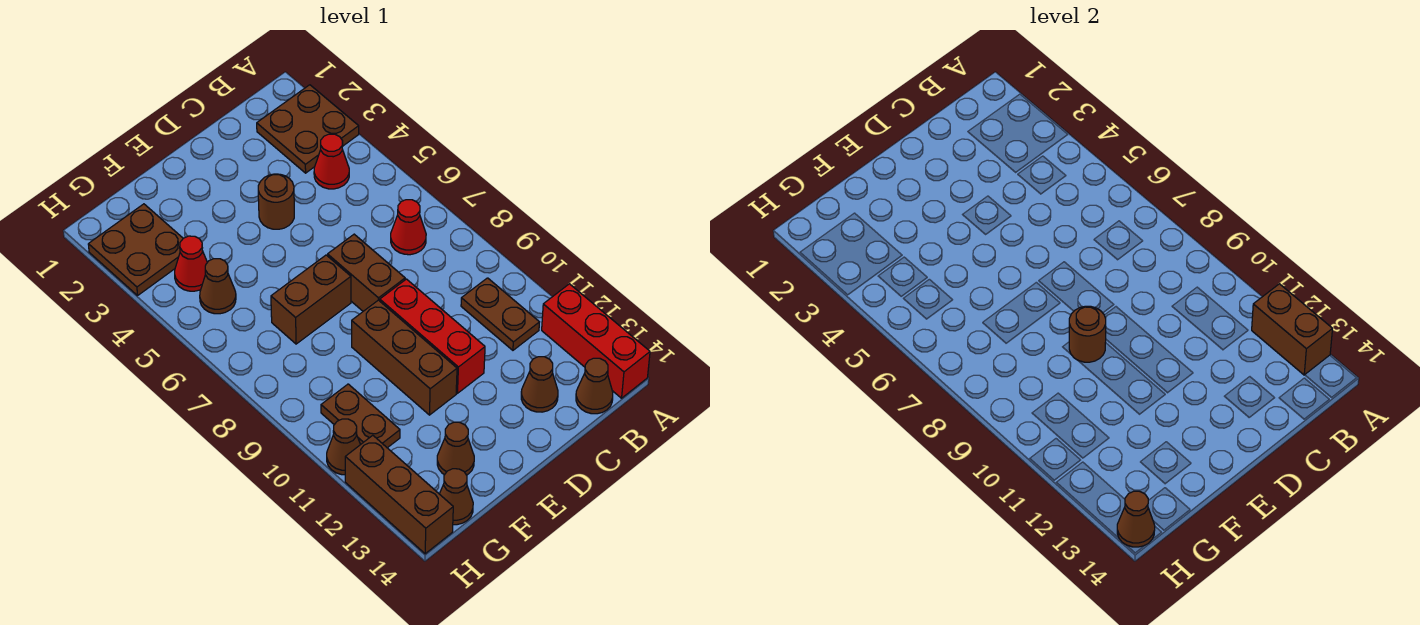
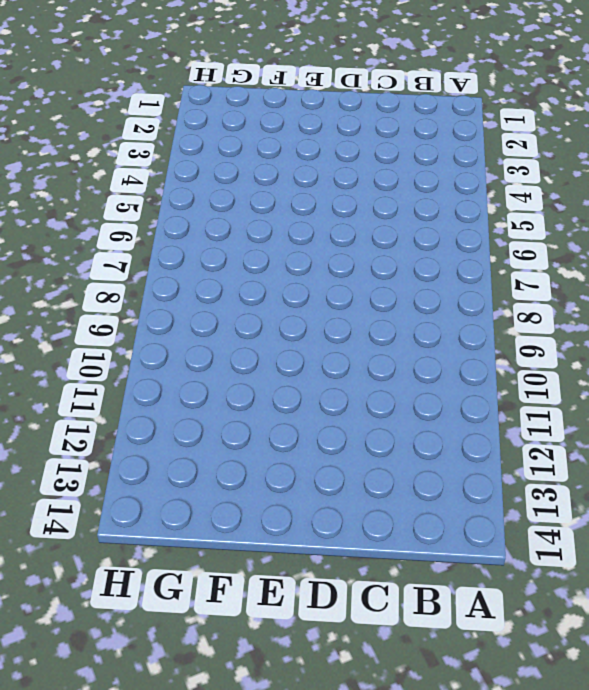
none -> brown plate A2:B3 level 1
none -> red brick A12:A14 level 1
none -> red cone B4 level 1

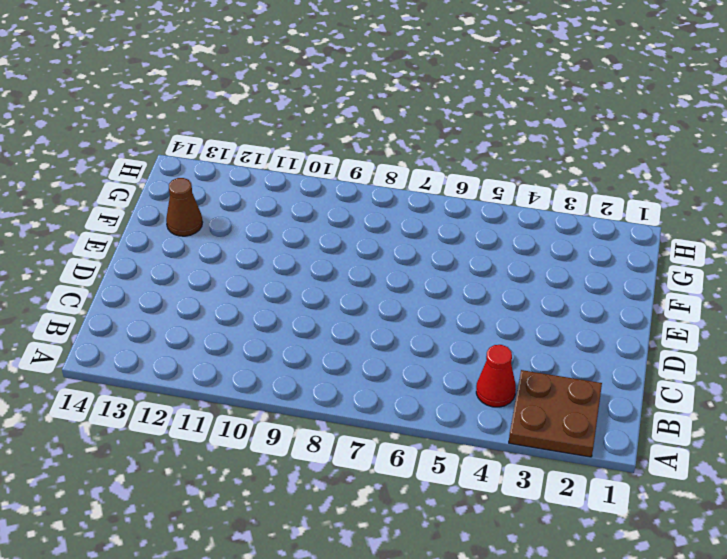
none -> red brick A12:A14 level 1
none -> red cone B7 level 1
none -> brown plate B10:B11 level 1

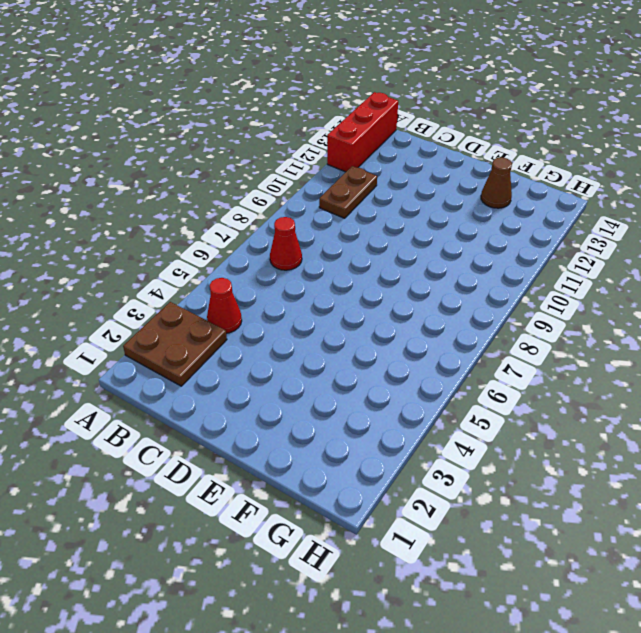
none -> brown cone B14 level 1
none -> brown cone C13 level 1
none -> brown round brick D4 level 1

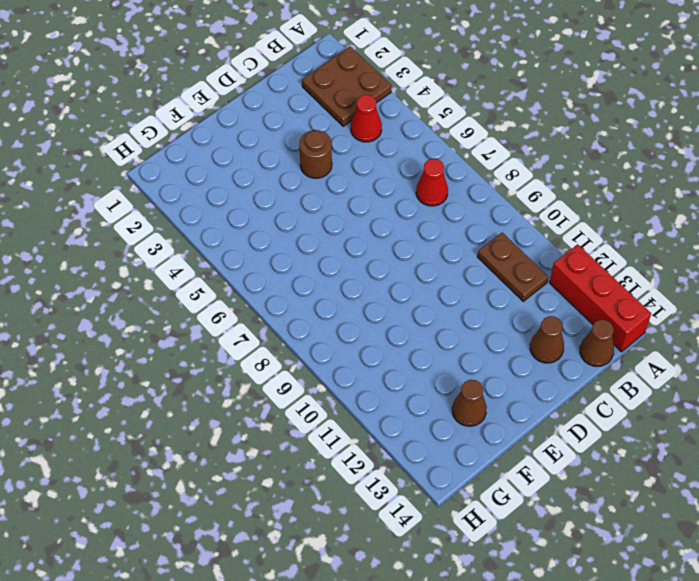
none -> brown brick D7:D8 level 1
none -> red brick D9:D11 level 1
none -> brown brick E7:F7 level 1

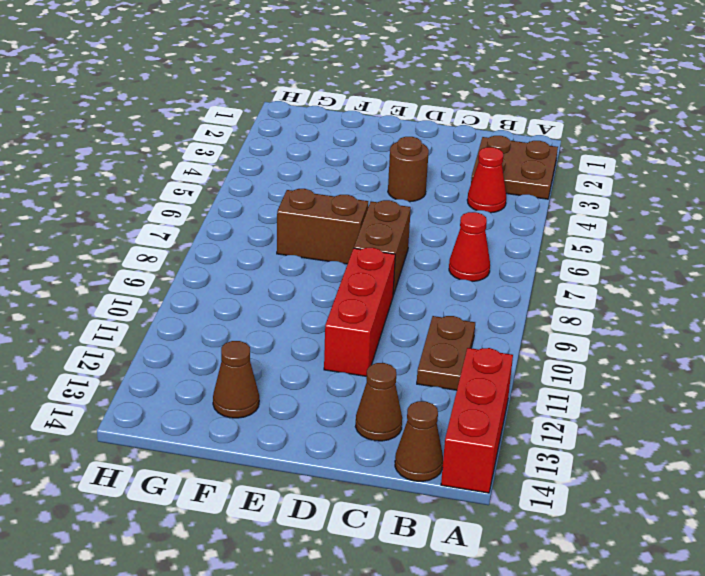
none -> brown brick E9:E11 level 1
none -> brown plate G2:H3 level 1
none -> red cone G4 level 1

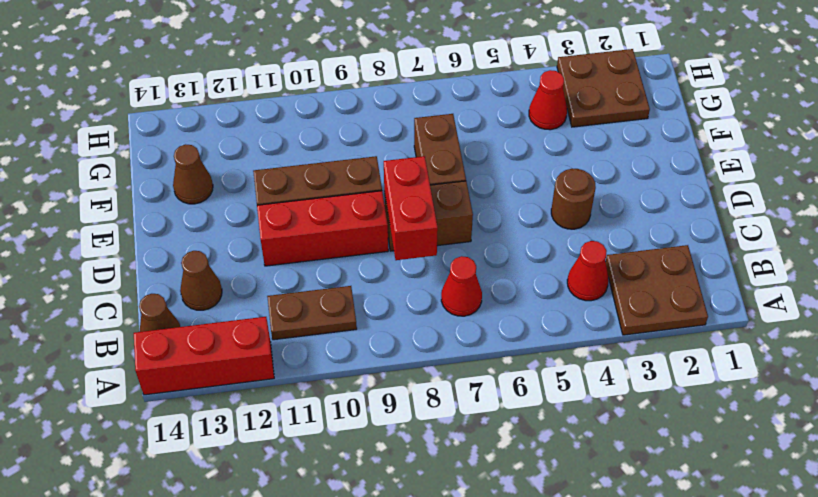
red brick C8:D8 level 2 -> none
none -> brown cone G5 level 1
none -> brown plate G10:G11 level 1
none -> brown cone G14 level 1

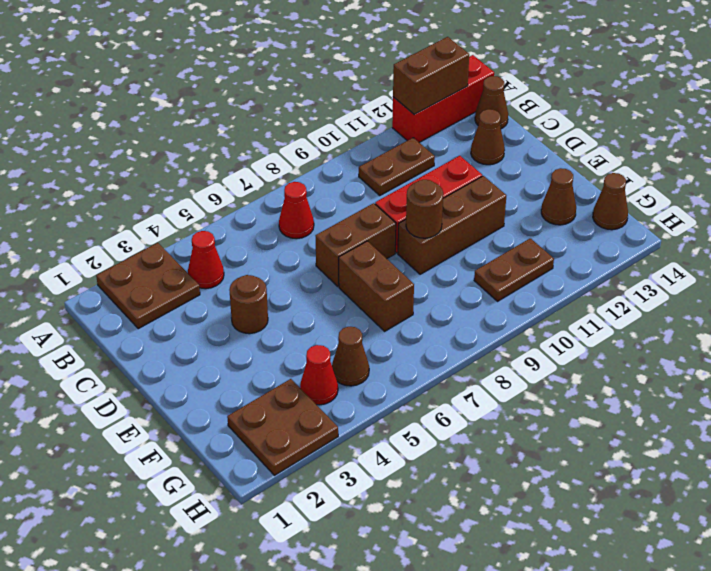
none -> brown cone H11 level 1
none -> brown brick H12:H14 level 1
none -> brown cone H14 level 2

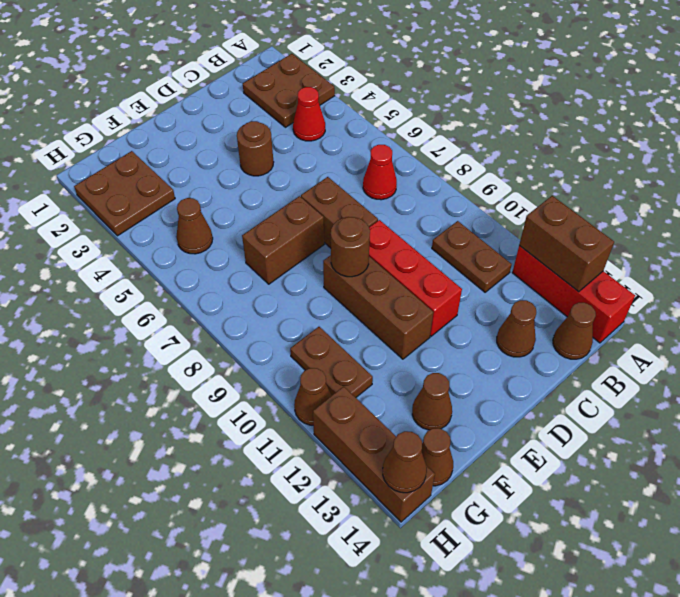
none -> red cone G4 level 1

